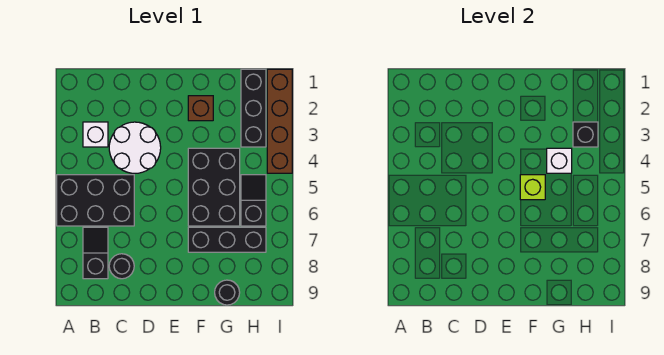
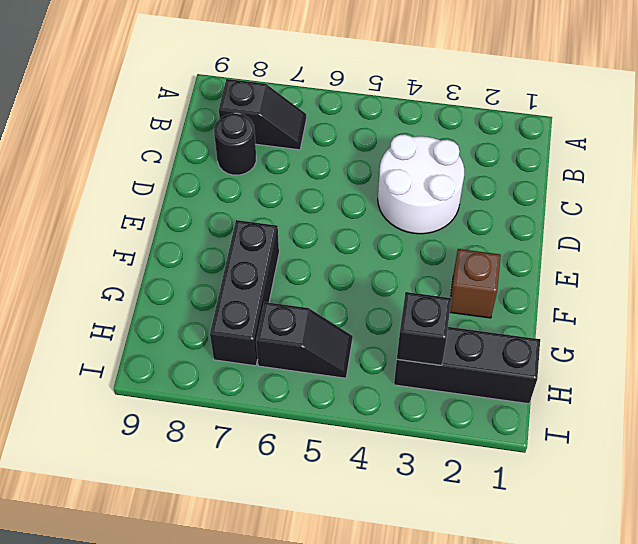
none -> black brick A5:C6 level 1
none -> white brick B3 level 1
none -> black brick F4:G6 level 1

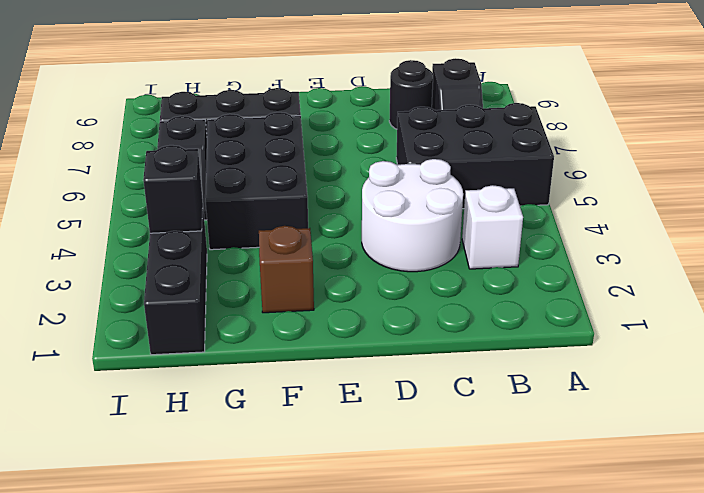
none -> black round brick G9 level 1
none -> brown brick I1:I4 level 1
none -> lime brick F5 level 2

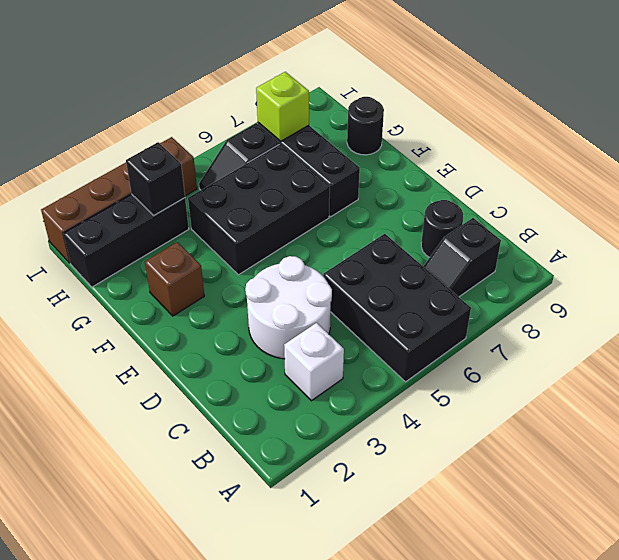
lime brick H7 level 2 -> lime brick F5 level 2
none -> white brick G4 level 2

